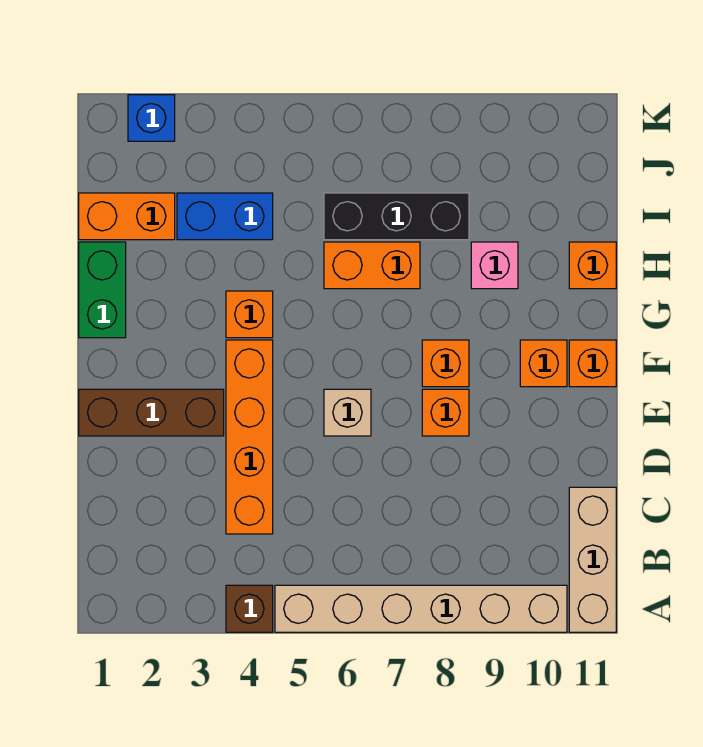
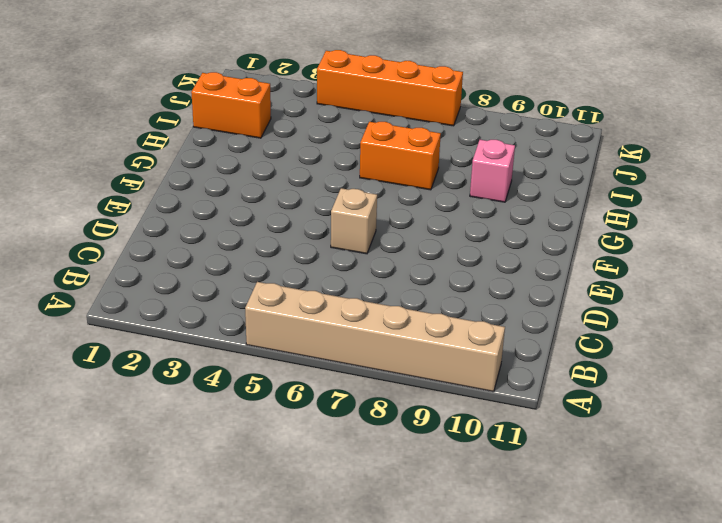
orange brick K4:K7 level 1 -> orange brick C4:F4 level 1
none -> brown brick A4 level 1
none -> tan brick A11:C11 level 1
none -> brown brick E1:E3 level 1

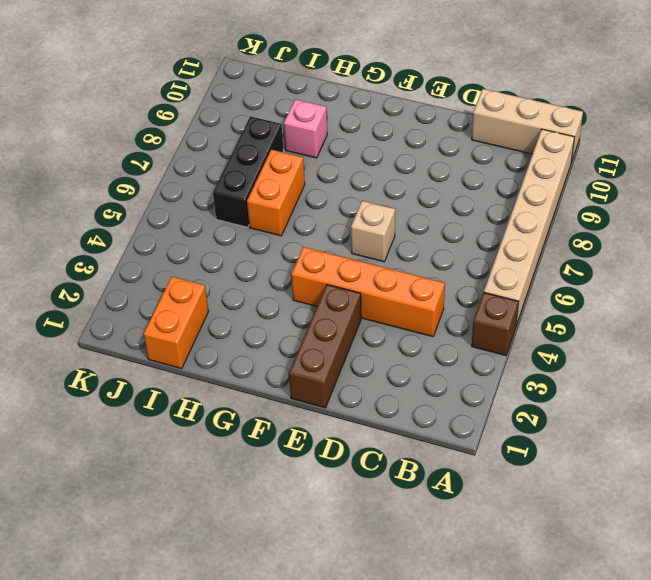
none -> orange brick E8 level 1
none -> orange brick F8 level 1
none -> orange brick F10 level 1

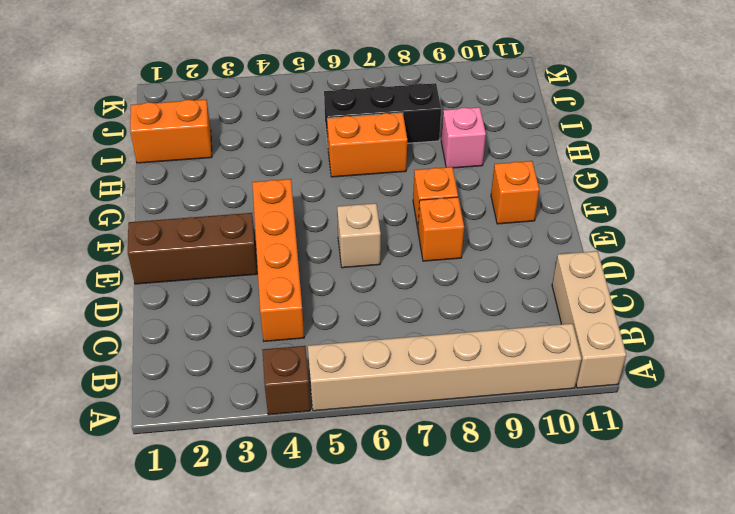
none -> orange brick F11 level 1
none -> green brick G1:H1 level 1
none -> orange brick G4 level 1

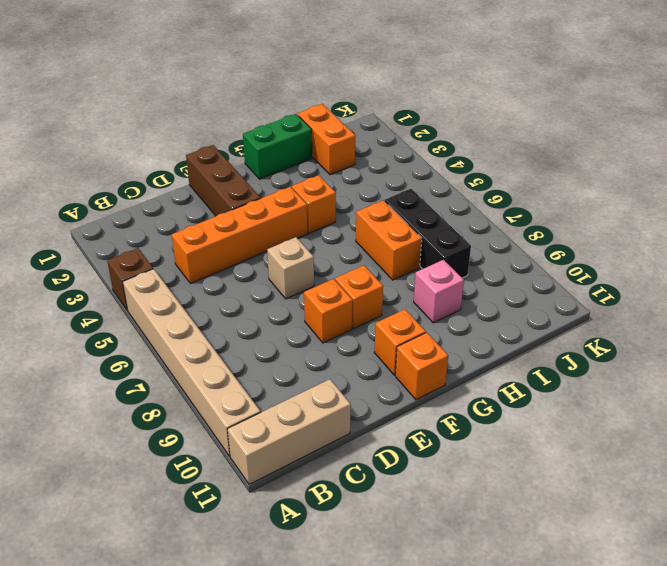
none -> orange brick H11 level 1
none -> blue brick I3:I4 level 1
none -> blue brick K2 level 1

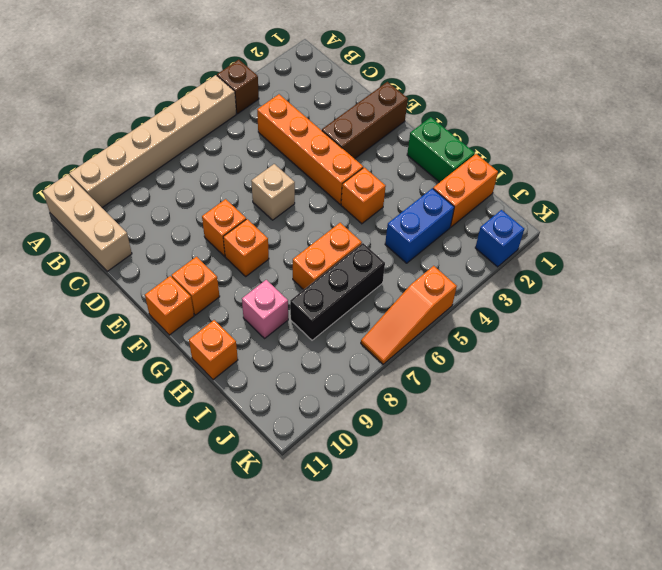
orange slope K5:K7 level 1 top 5 -> none

